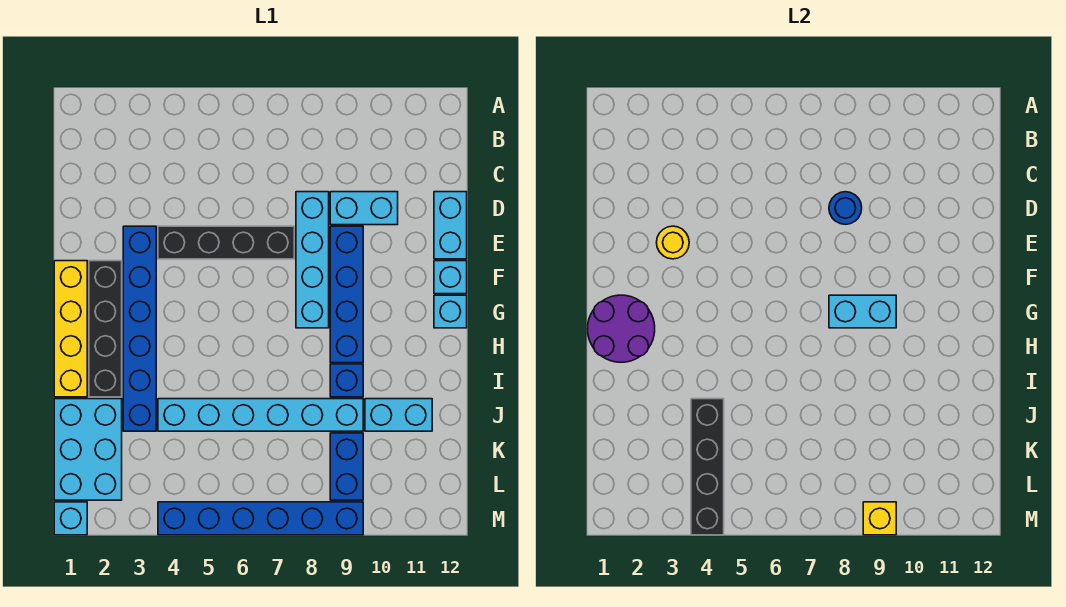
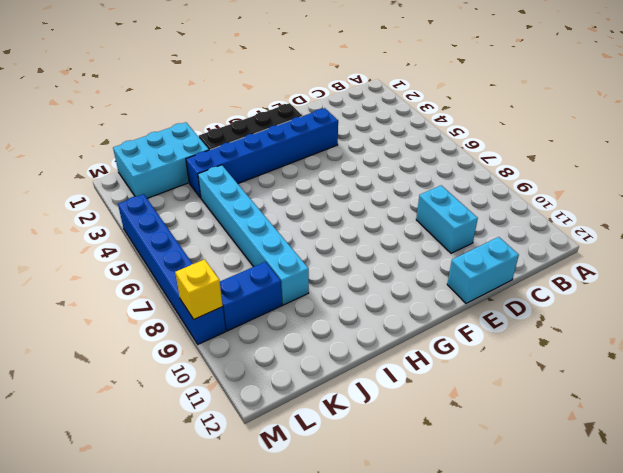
none -> cyan brick D8:G8 level 1
none -> black brick E4:E7 level 1
none -> blue brick E9:H9 level 1

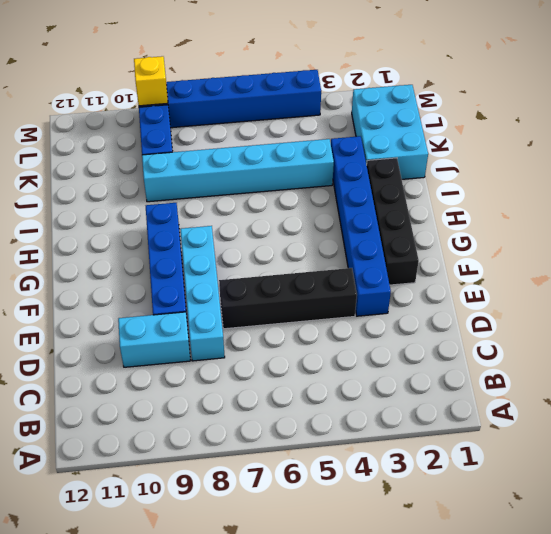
none -> cyan brick D12:E12 level 1
none -> yellow brick F1:I1 level 1
none -> cyan brick F12 level 1

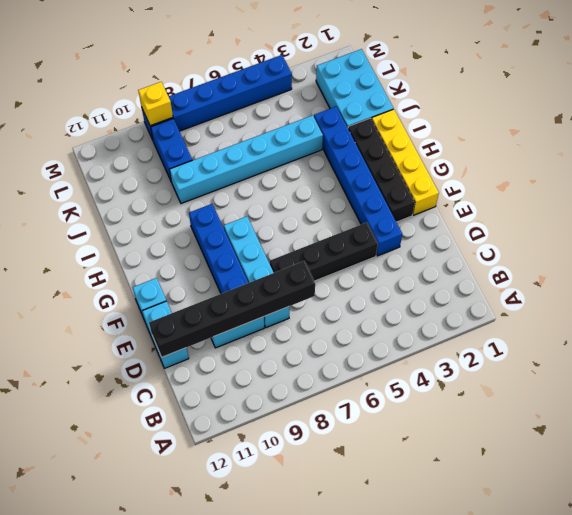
black brick D7:D12 level 2 -> blue round brick D8 level 2
none -> cyan brick G12 level 1
none -> blue brick I9 level 1
none -> cyan brick J10:J11 level 1

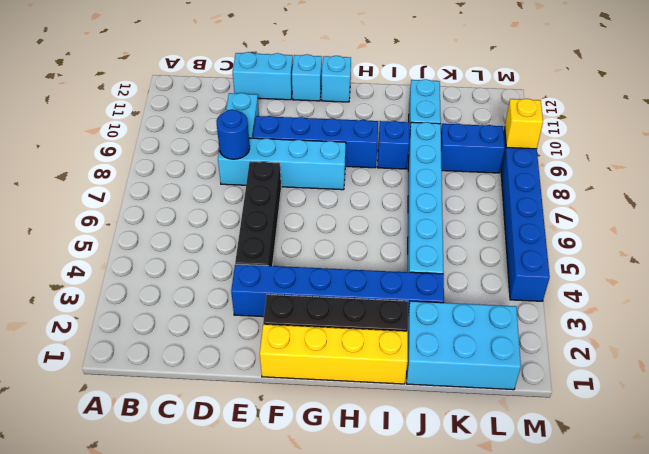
none -> cyan brick M1 level 1
none -> yellow round brick E3 level 2
none -> purple round brick G1:H2 level 2

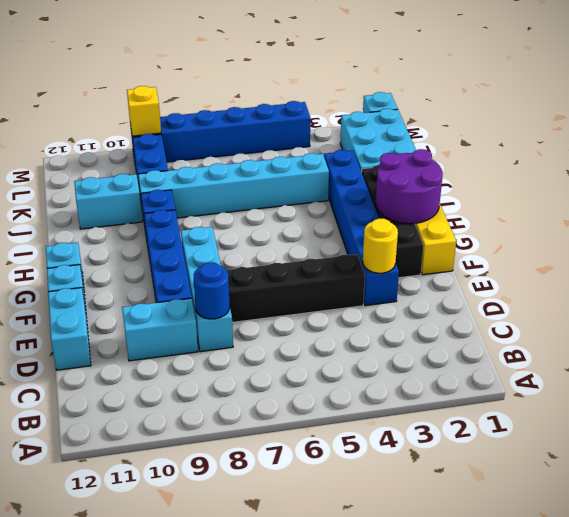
none -> cyan brick G8:G9 level 2
none -> black brick J4:M4 level 2

